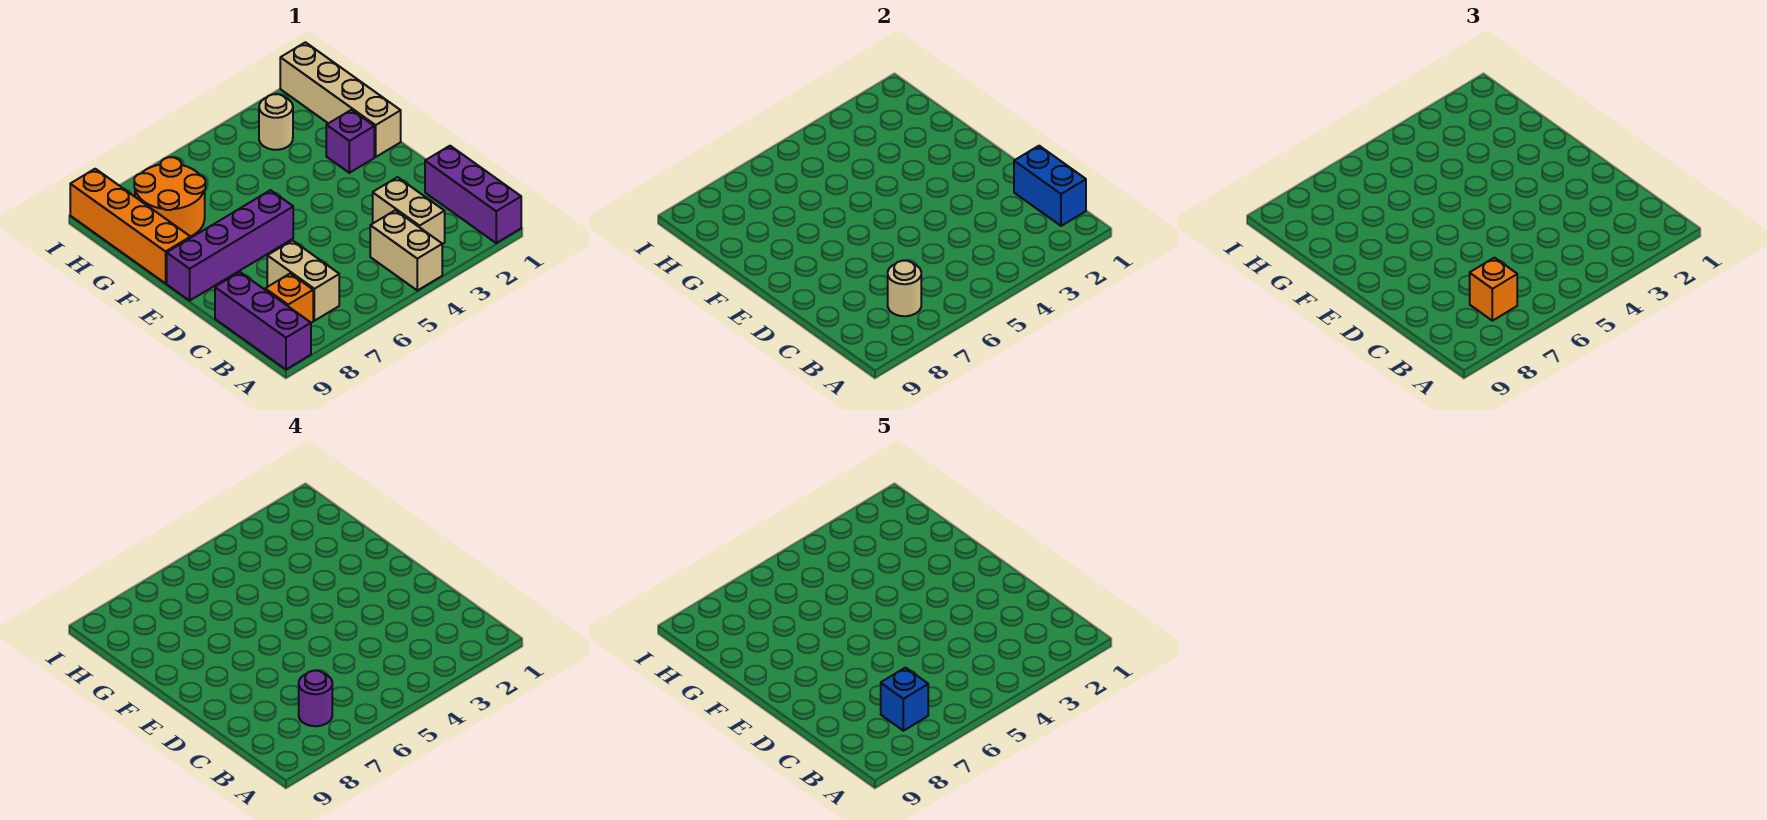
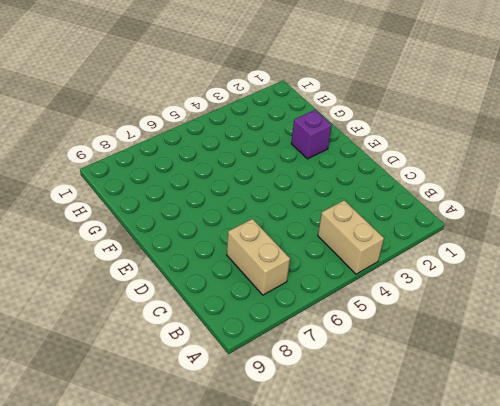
none -> purple brick A1:C1 level 1
none -> purple brick A9:C9 level 1
none -> tan brick B3:C3 level 1

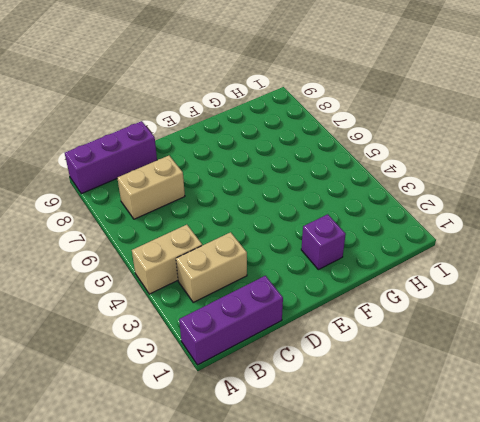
none -> orange brick B8 level 1
none -> purple brick E6:E9 level 1
none -> tan brick F1:I1 level 1

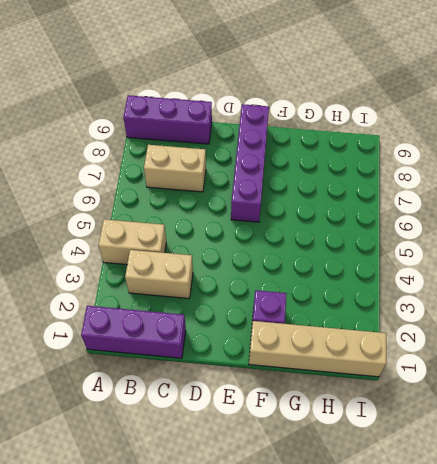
none -> orange brick B8 level 1
none -> orange brick F9:I9 level 1
none -> orange round brick G7:H8 level 1

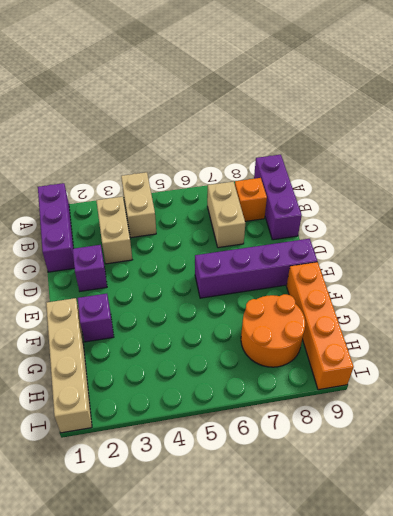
purple brick D2 level 1 -> none
none -> tan round brick H3 level 1
none -> blue brick B1:C1 level 2
none -> tan round brick B7 level 2

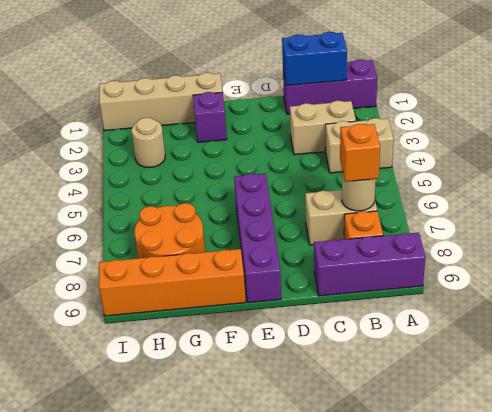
none -> purple round brick B7 level 4
none -> blue brick B7 level 5

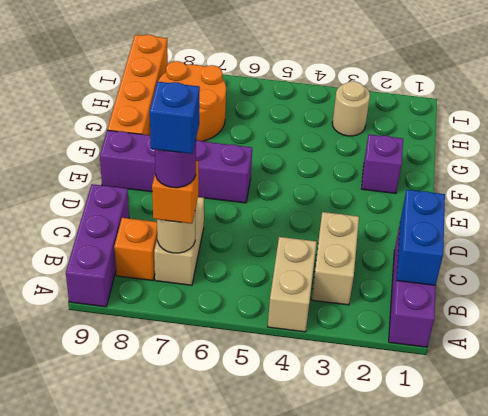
none -> tan brick F1:I1 level 1

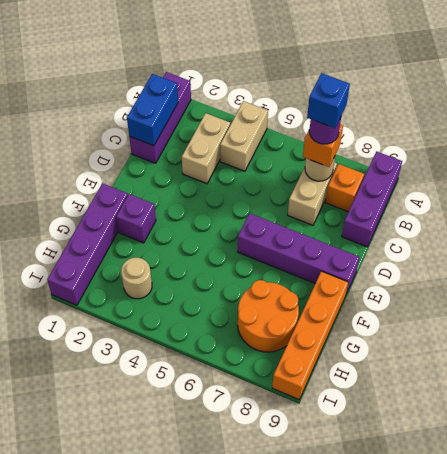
purple brick F1:I1 level 1 -> tan brick F1:I1 level 1

